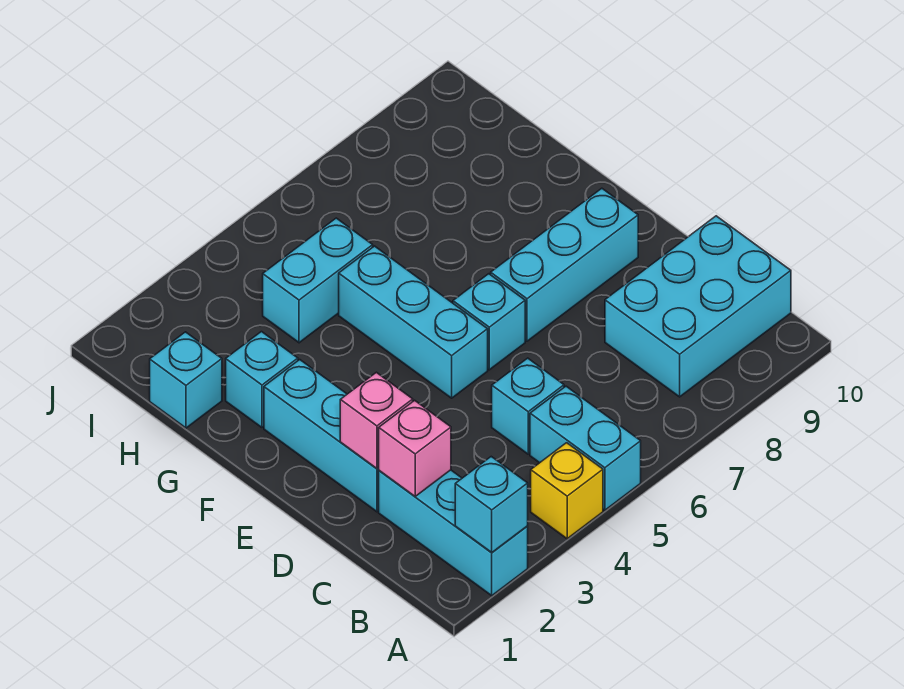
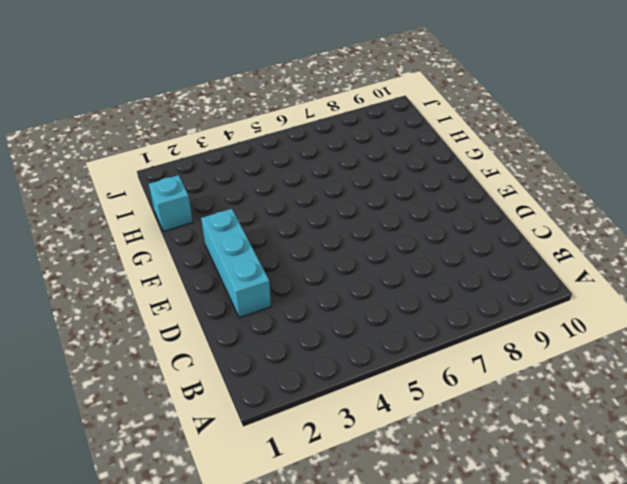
none -> cyan brick A2:C2 level 1
none -> yellow brick A4 level 1
none -> cyan brick A5:B5 level 1

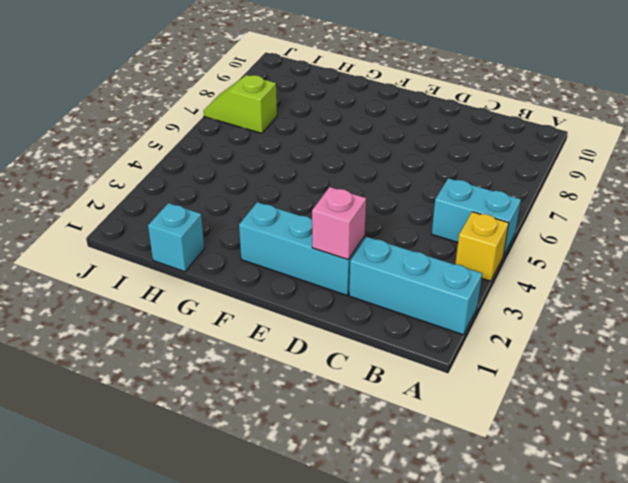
lime slope I7:J7 level 1 top I -> none
none -> cyan brick B8:C10 level 1
none -> cyan brick C5 level 1
none -> cyan brick E5:G5 level 1

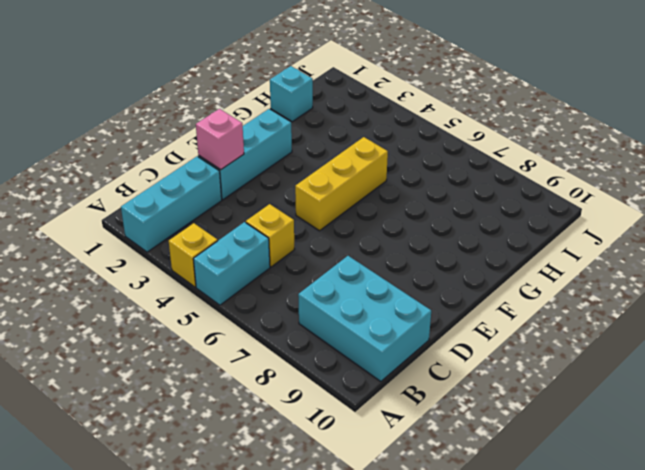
yellow brick C5 level 1 -> cyan brick C5 level 1
yellow brick E5:G5 level 1 -> cyan brick E5:G5 level 1
none -> cyan brick E6 level 1
none -> cyan brick E7:E9 level 1
none -> cyan brick G2 level 1

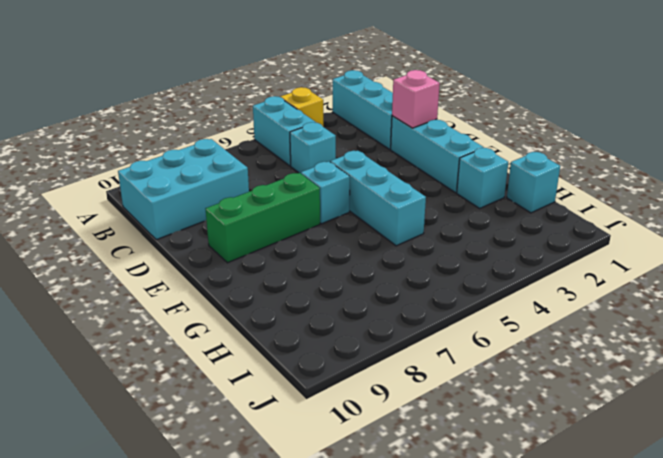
green brick E7:E9 level 1 -> cyan brick E7:E9 level 1
none -> cyan brick H4:H5 level 1
none -> cyan brick A2 level 2
none -> pink brick C2 level 2

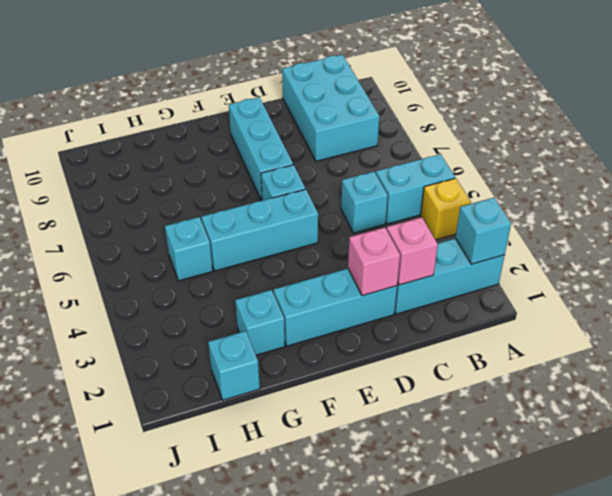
cyan brick H5 level 1 -> cyan brick H4:H5 level 1

